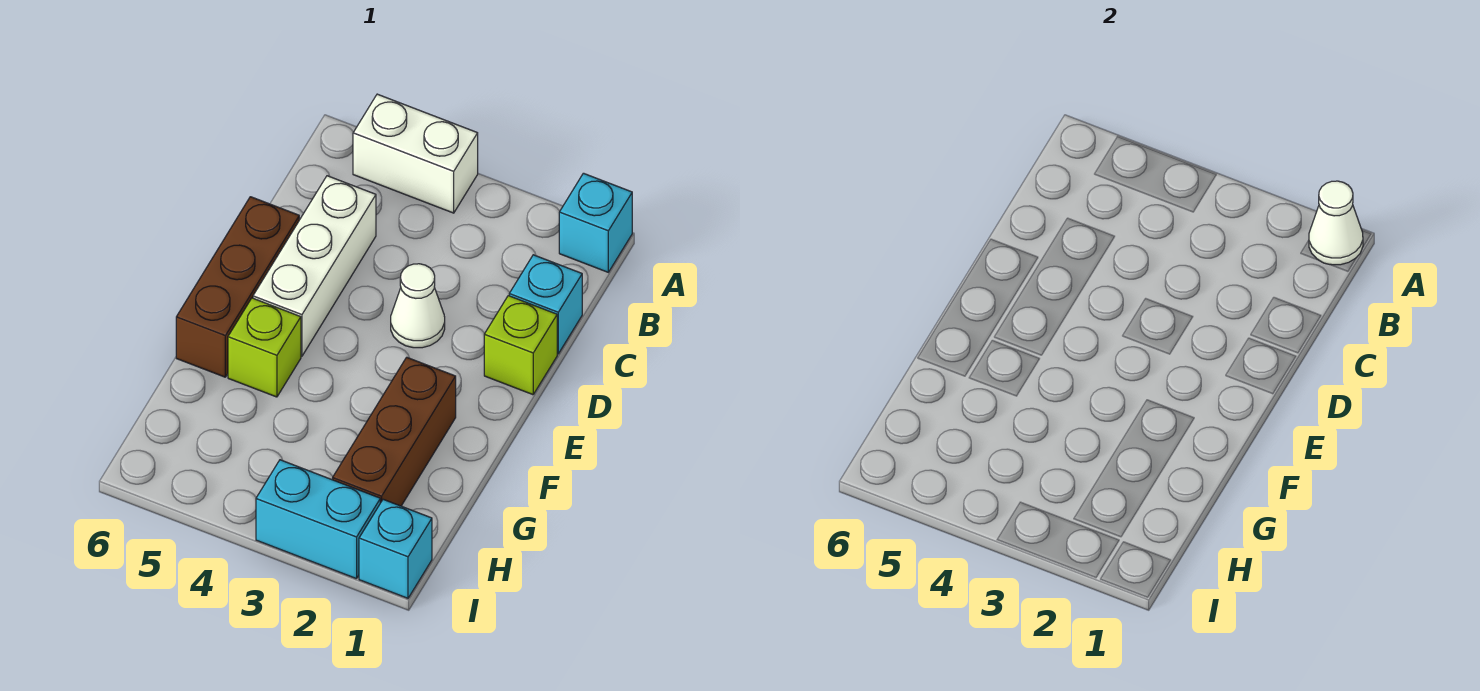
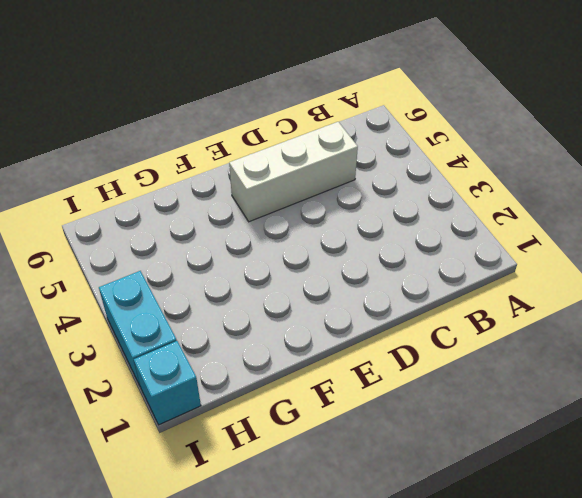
none -> cyan brick A1 level 1
none -> white brick A4:A5 level 1
none -> cyan brick C1 level 1

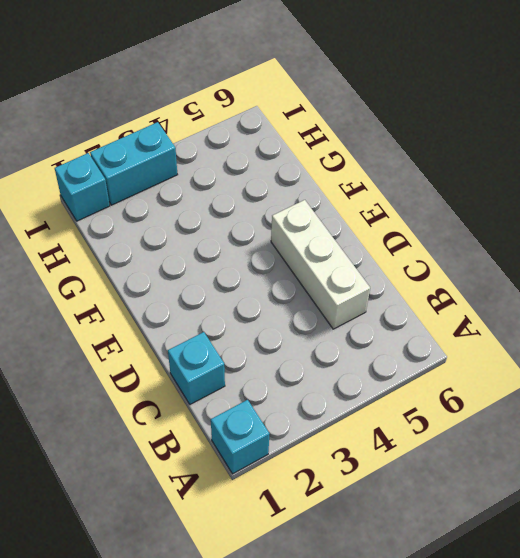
none -> white brick A4:A5 level 1
none -> lime brick D1 level 1
none -> white cone D3 level 1

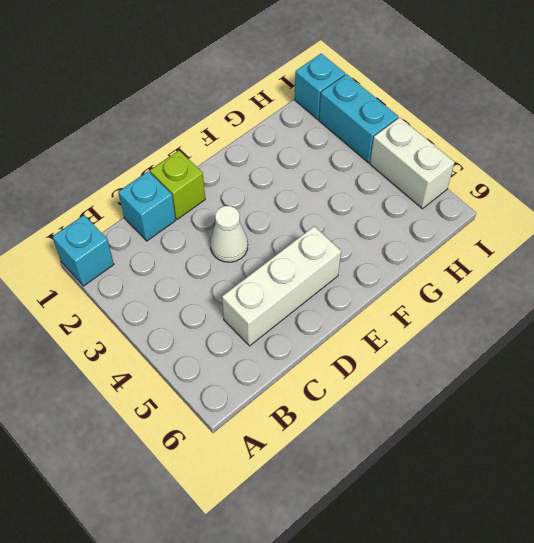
white brick I4:I5 level 1 -> white brick A4:A5 level 1
none -> brown brick D6:F6 level 1
none -> brown brick F2:H2 level 1
none -> lime brick F5 level 1

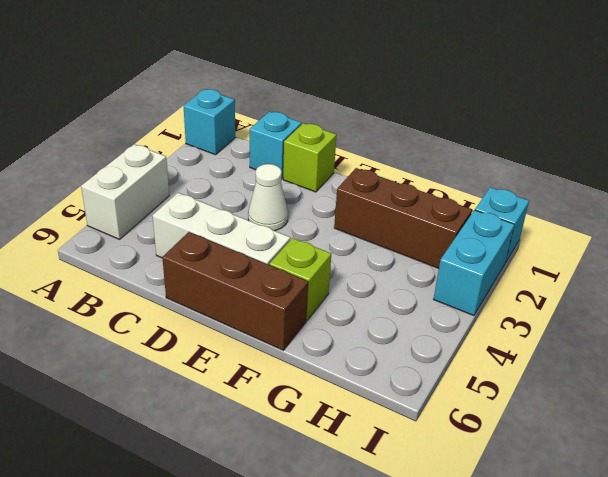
none -> white cone A1 level 2

